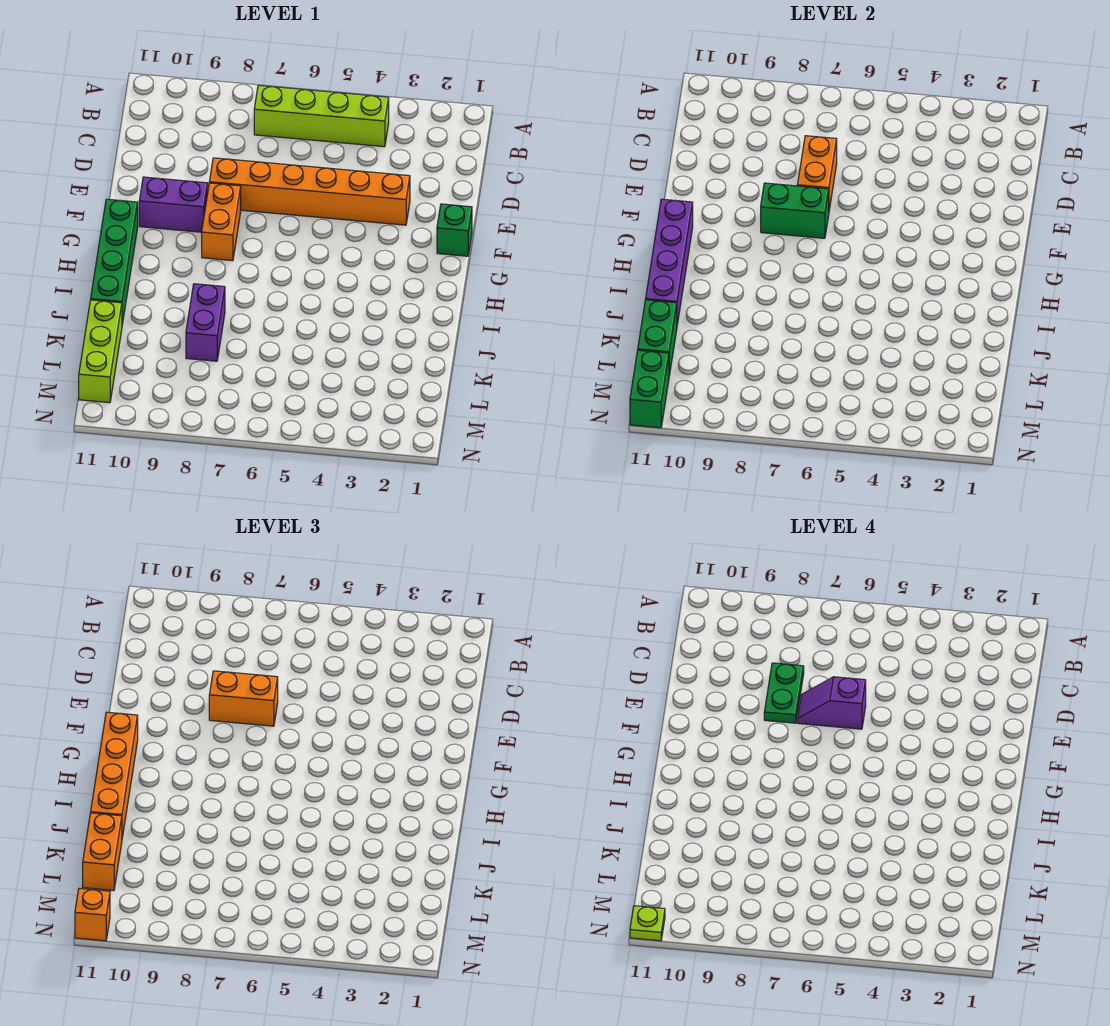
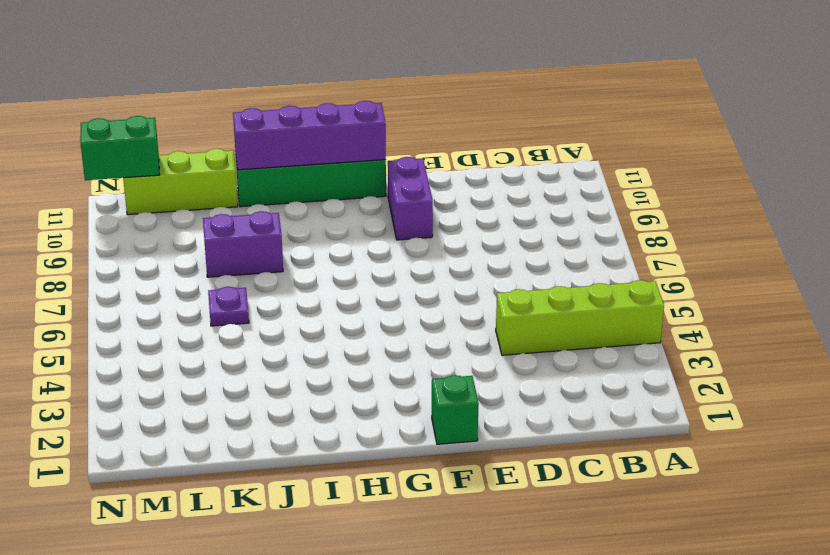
lime brick A4:D4 level 1 -> lime brick B4:B7 level 1
purple plate K6 level 1 -> none
none -> orange brick E3:E8 level 1
none -> orange brick F8:G8 level 1
none -> orange brick D7:E7 level 2

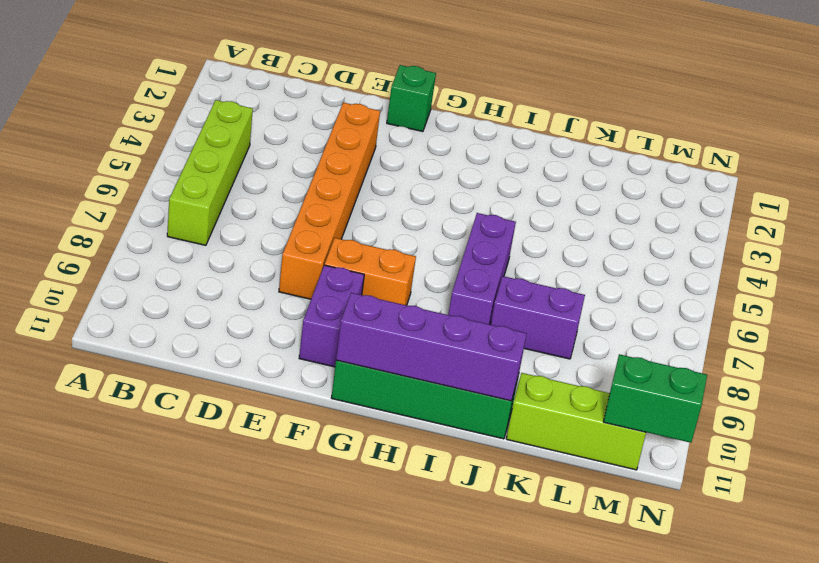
purple brick I6:I8 level 1 -> none
none -> orange brick D7:E7 level 2
none -> green brick F7:F8 level 2
none -> green brick K11:L11 level 2

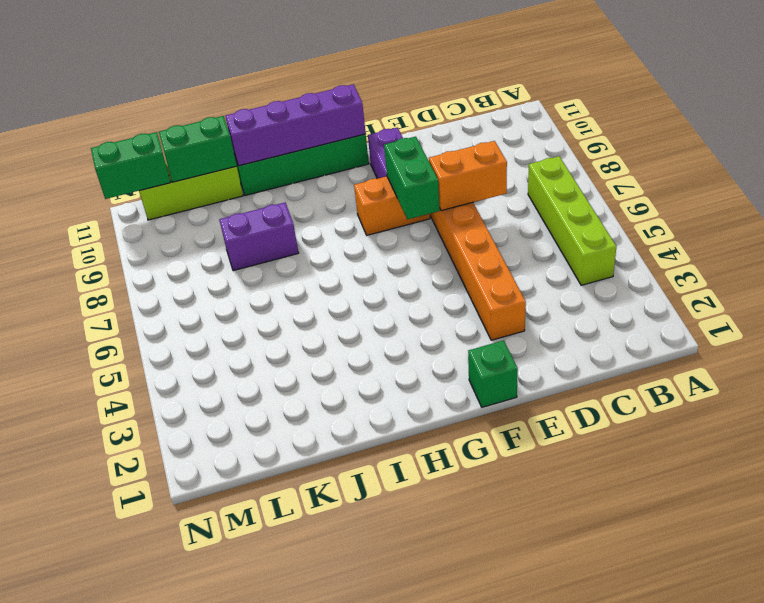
none -> orange brick E7:E8 level 3
none -> orange brick G11:J11 level 3
none -> orange brick K11:L11 level 3

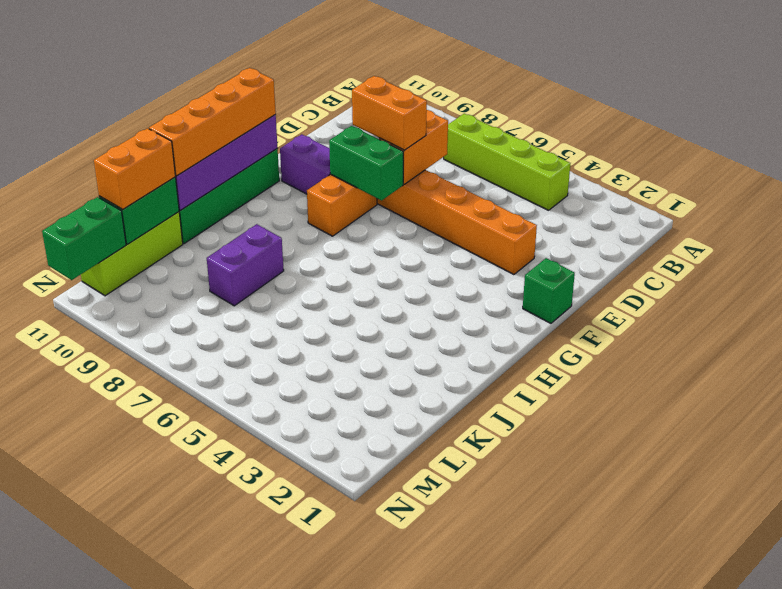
none -> orange brick N11 level 3
none -> green plate D8:E8 level 4
none -> purple slope E6:E7 level 4 top 6

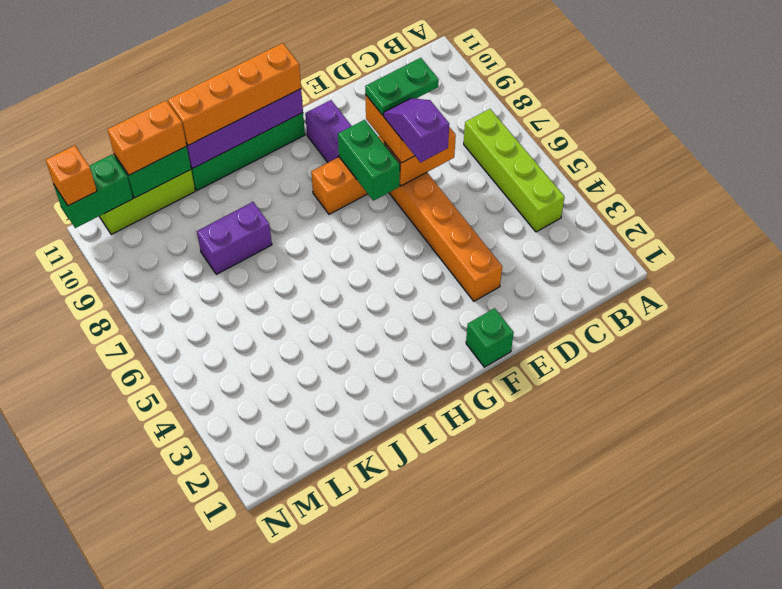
none -> lime plate N11 level 4

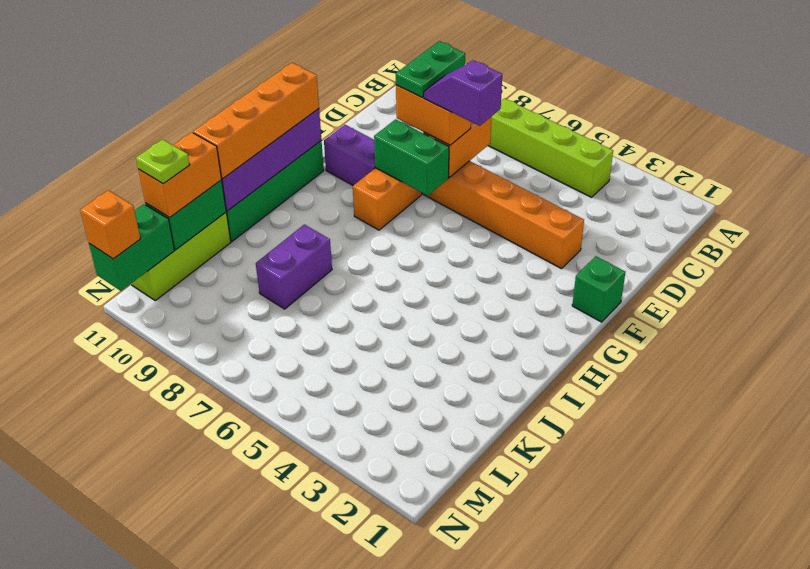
lime plate L11 level 4 -> lime plate N11 level 4

